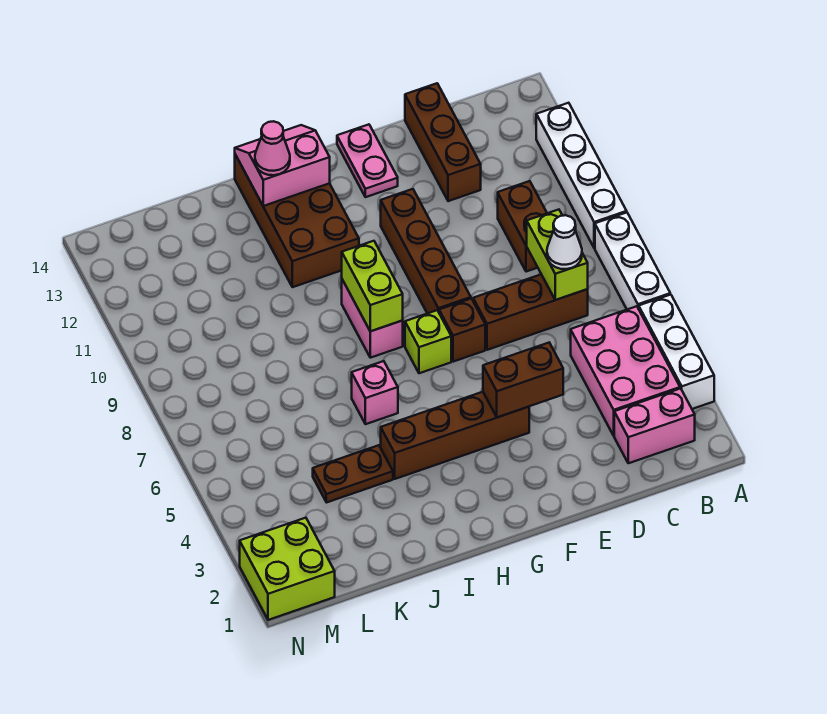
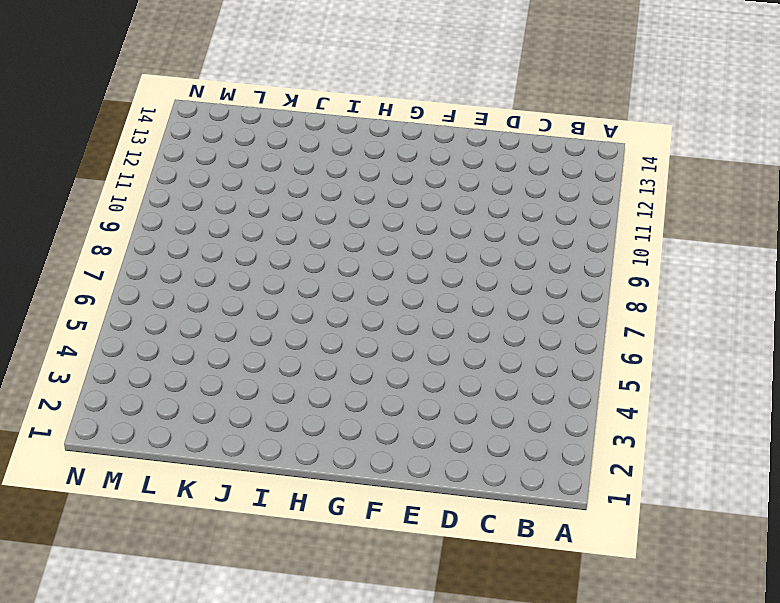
none -> white brick A3:A5 level 1
none -> white brick A6:A8 level 1
none -> white brick A9:A12 level 1

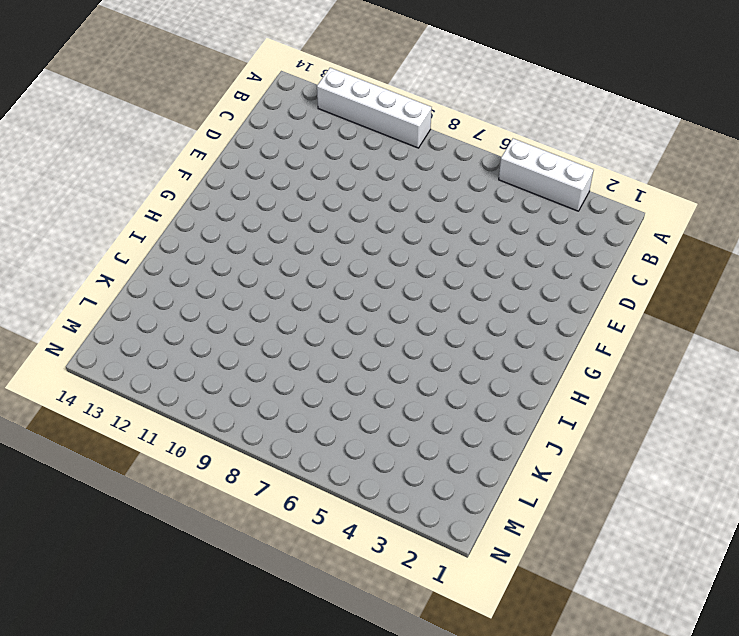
none -> white brick A6:A8 level 1
none -> pink brick B2:C2 level 1
none -> pink brick B3:C5 level 1

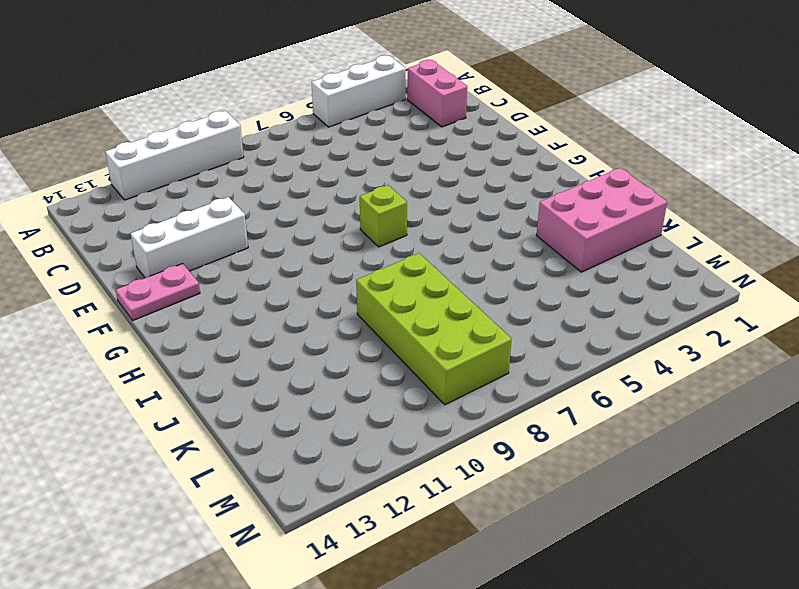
white brick E11:E13 level 1 -> white brick A6:A8 level 1
pink brick J1:K3 level 1 -> pink brick B3:C5 level 1
lime brick J8:M9 level 1 -> none
none -> brown brick C7:E7 level 1
none -> brown brick C9:C10 level 1
none -> brown brick D12:D14 level 1

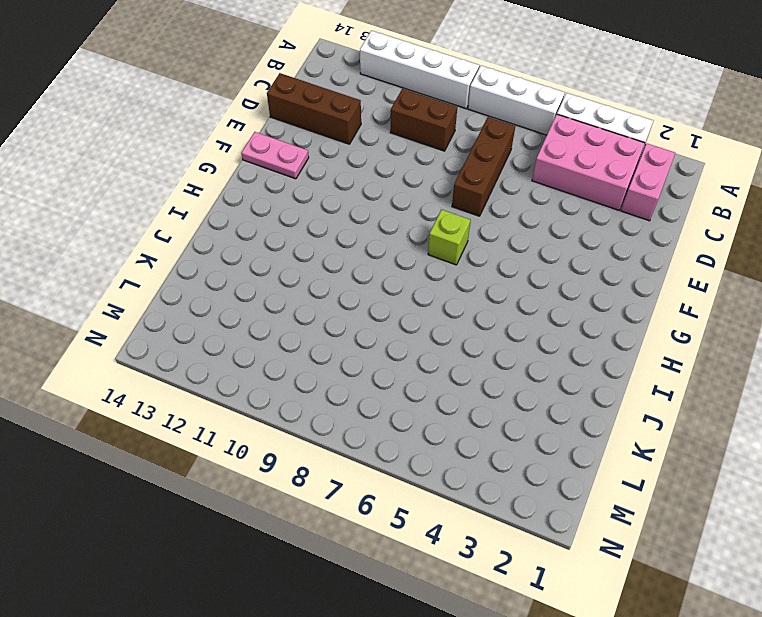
none -> brown brick F4:I4 level 1
none -> brown brick F7 level 1
none -> brown brick F8:F11 level 1

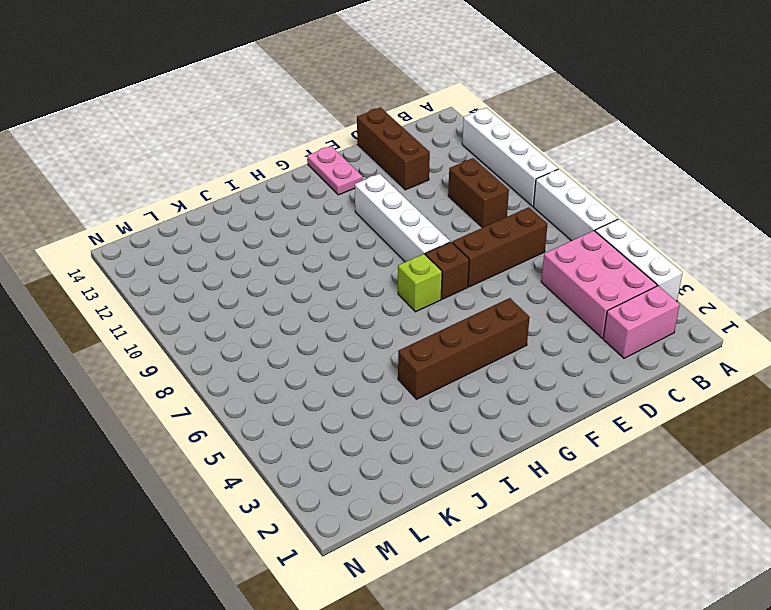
white brick F8:F11 level 1 -> brown brick F8:F11 level 1
none -> pink brick H8:H9 level 1
none -> brown brick H11:I14 level 1
none -> pink brick I6 level 1

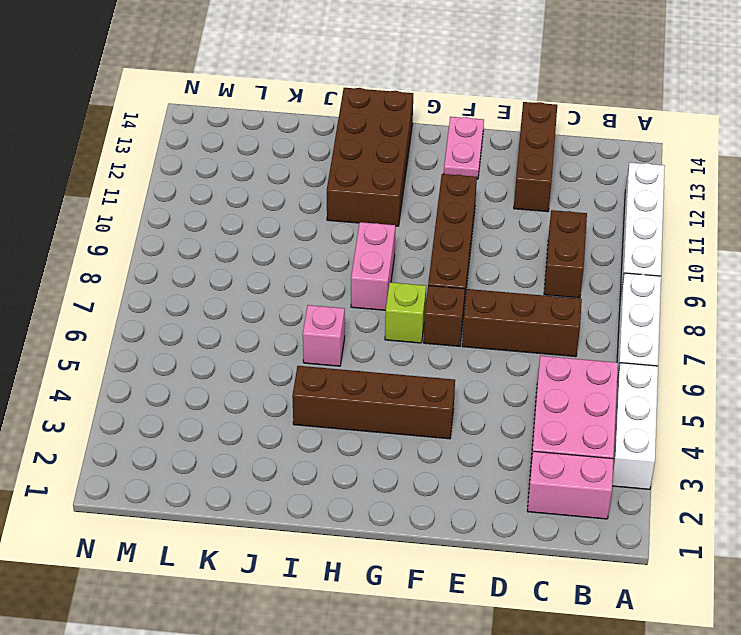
none -> brown plate J4:K4 level 1
none -> lime brick M1:N2 level 1
none -> lime brick C7:C8 level 2

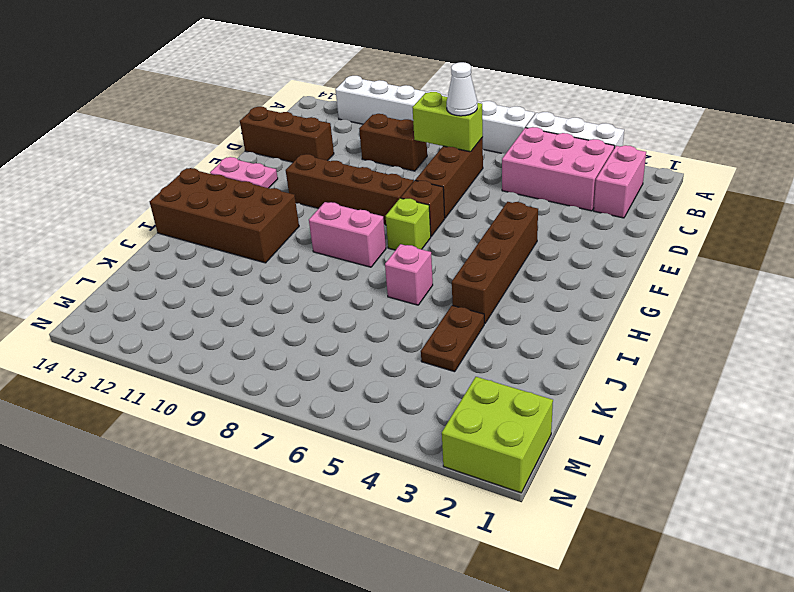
none -> brown brick E4:F4 level 2
none -> lime brick H8:H9 level 2
none -> pink slope H13:I14 level 2 top 13

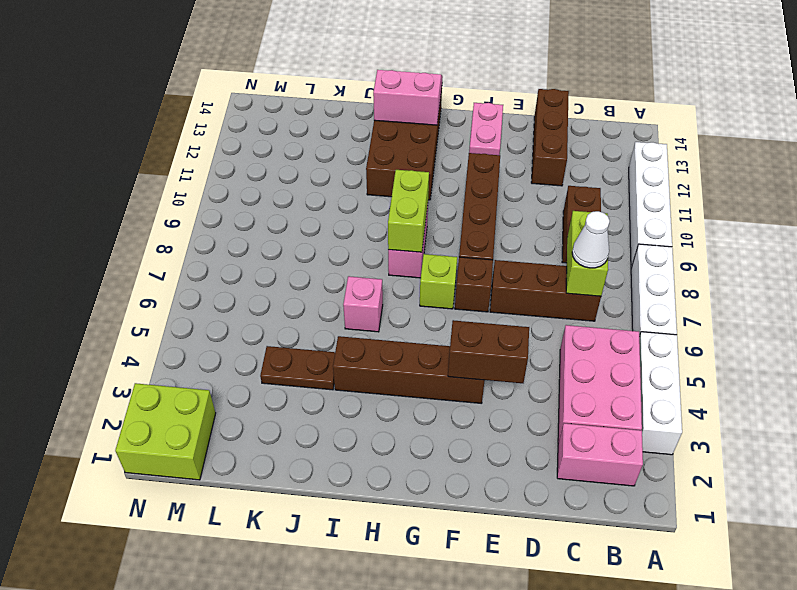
none -> pink cone I13 level 3

